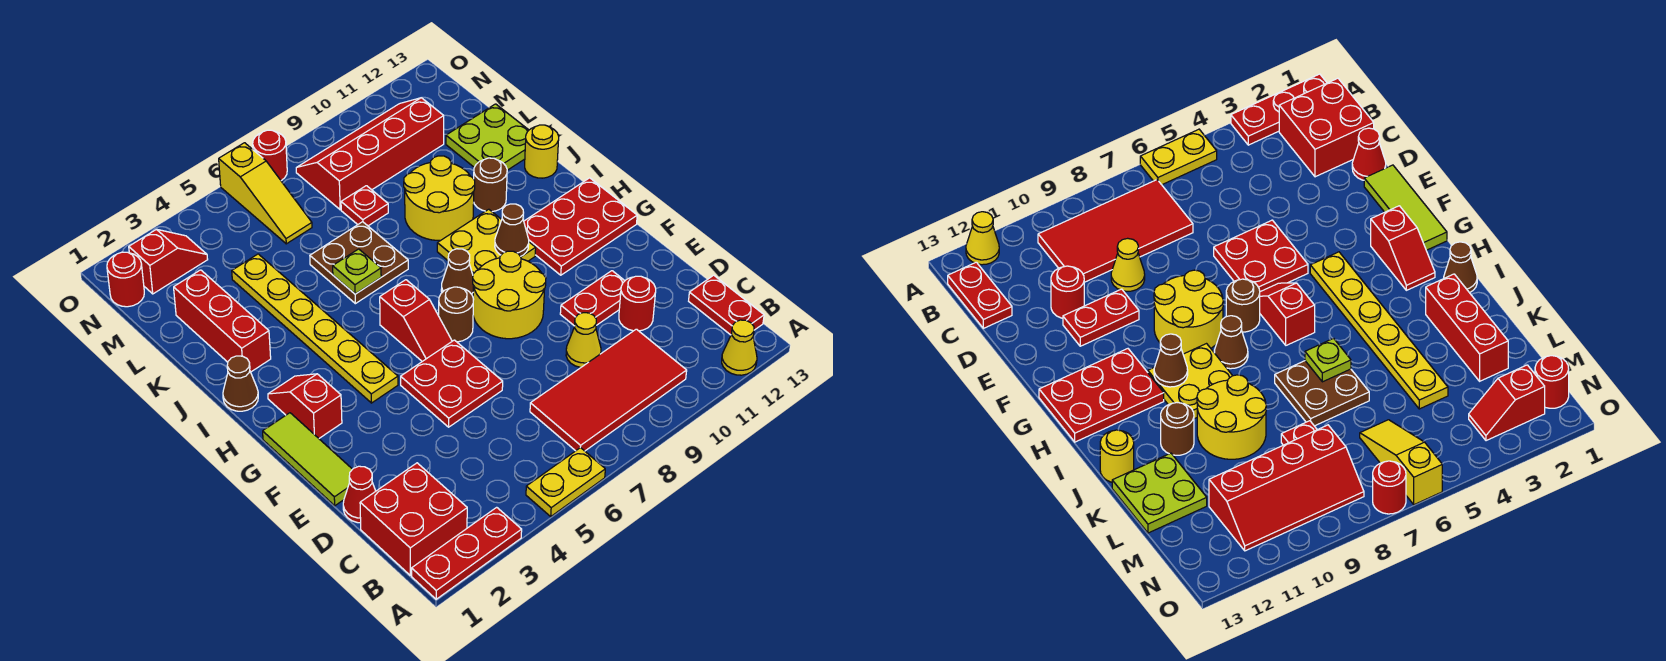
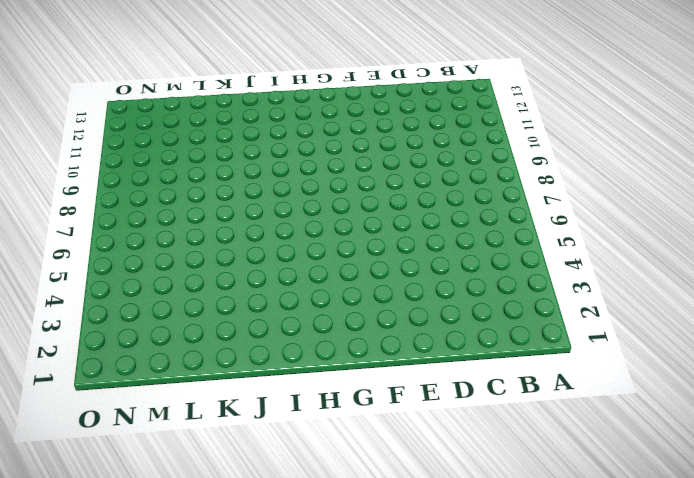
none -> red plate A1:A3 level 1
none -> yellow plate A5:A6 level 1
none -> yellow cone A12 level 1
none -> red brick B1:C2 level 1

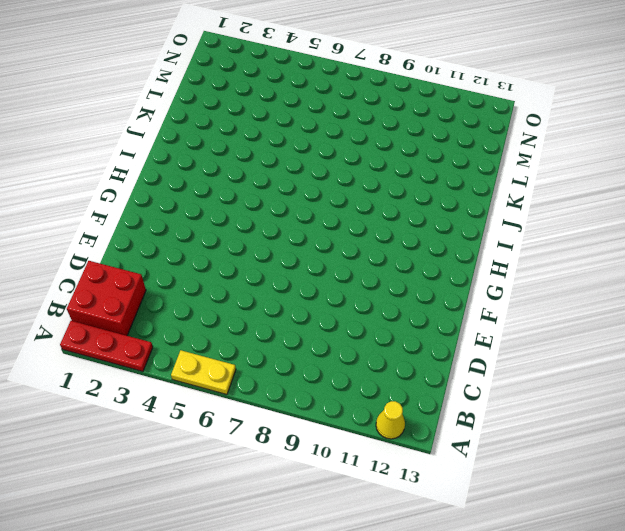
none -> red tile B7:C10 level 1
none -> red plate B13:C13 level 1
none -> red cone D1 level 1
none -> yellow cone D9 level 1

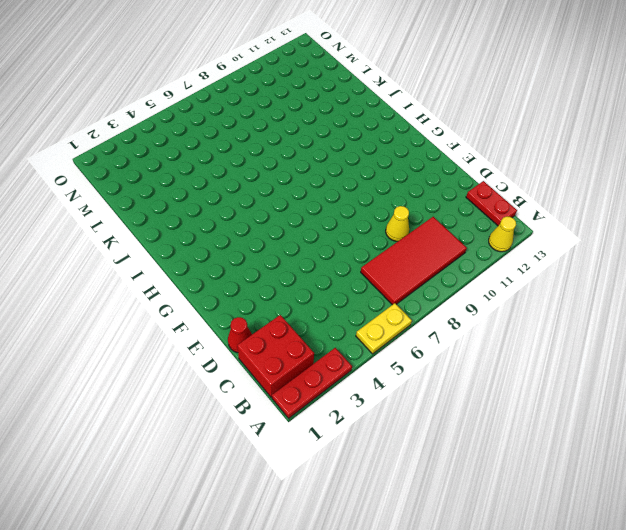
none -> red round brick D11 level 1
none -> lime tile E1:G1 level 1
none -> red plate E5:F6 level 1
none -> red plate E10:E11 level 1

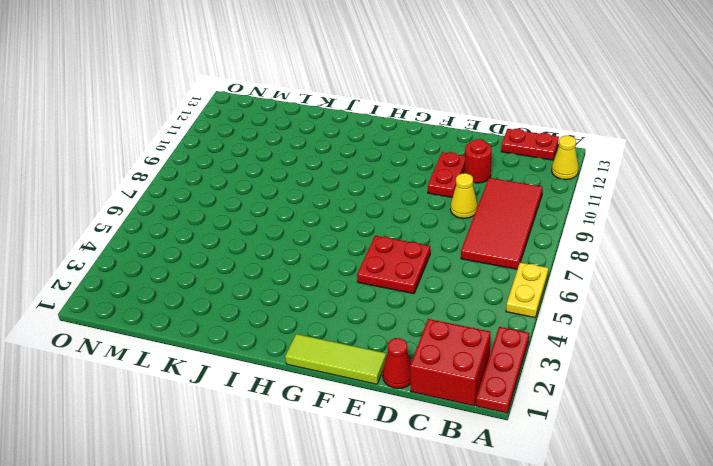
none -> yellow round brick F8:G9 level 1
none -> red slope G2:H2 level 1 top G
none -> yellow plate G4:L4 level 1
none -> red slope G6:H6 level 1 top H

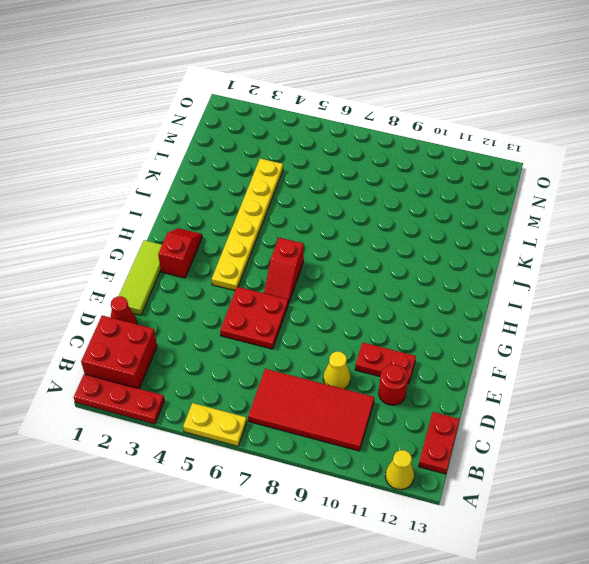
none -> yellow round brick F8:G9 level 1
none -> brown round brick G7 level 1
none -> red plate G11:H13 level 1
none -> brown cone H8 level 1

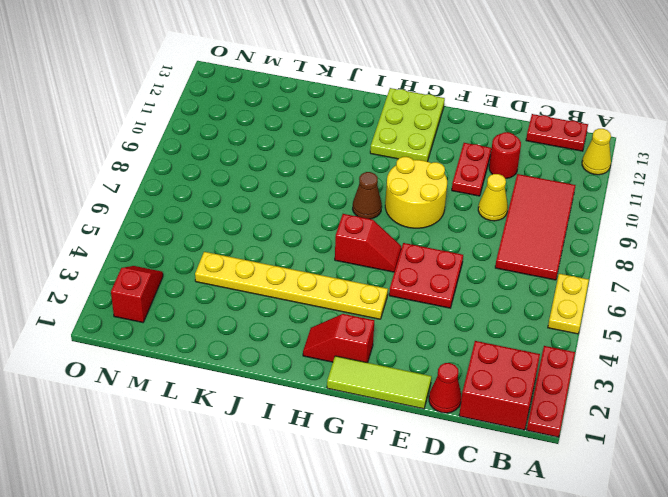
lime plate G11:H13 level 1 -> red plate G11:H13 level 1
none -> brown round brick G7 level 1
none -> yellow plate H9:I10 level 1
none -> brown cone I1 level 1
none -> red brick J2:L2 level 1

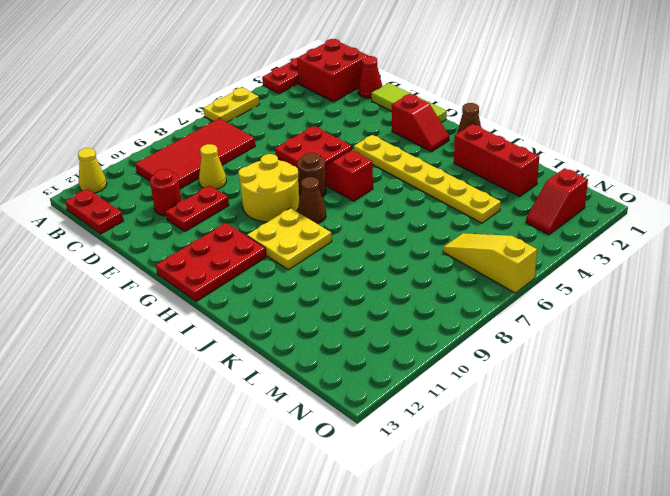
none -> brown plate J6:K7 level 1
none -> yellow round brick J9:K10 level 1
none -> brown round brick J11 level 1
none -> yellow round brick J13 level 1

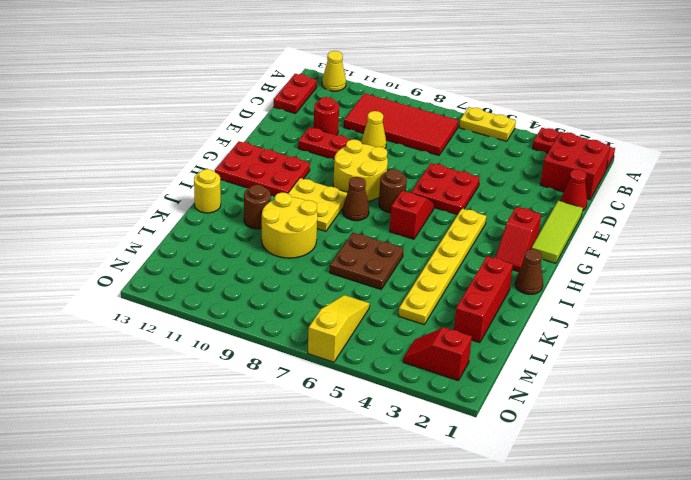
none -> lime plate K12:L13 level 1
none -> red plate L8 level 1
none -> red slope M8:N11 level 1 top M
none -> red round brick N1 level 1

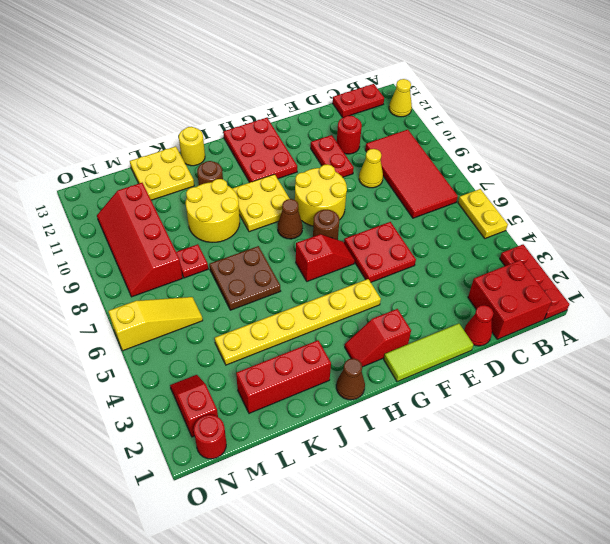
yellow plate K12:L13 level 1 -> lime plate K12:L13 level 1
none -> red round brick O7 level 1
none -> brown cone H10 level 2
none -> lime plate J6 level 2

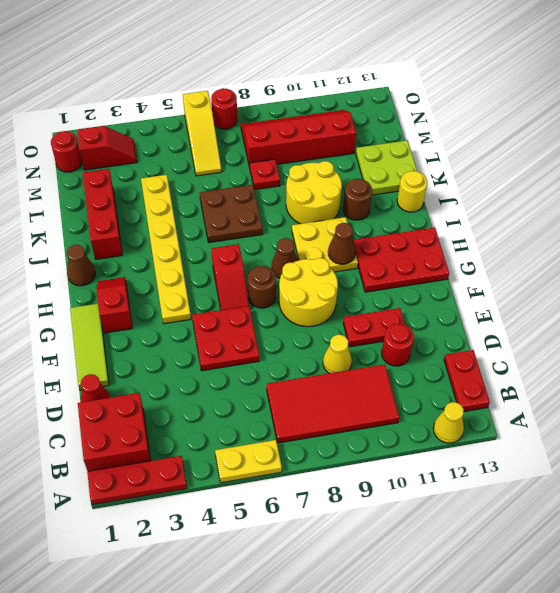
none -> lime plate J6 level 2

